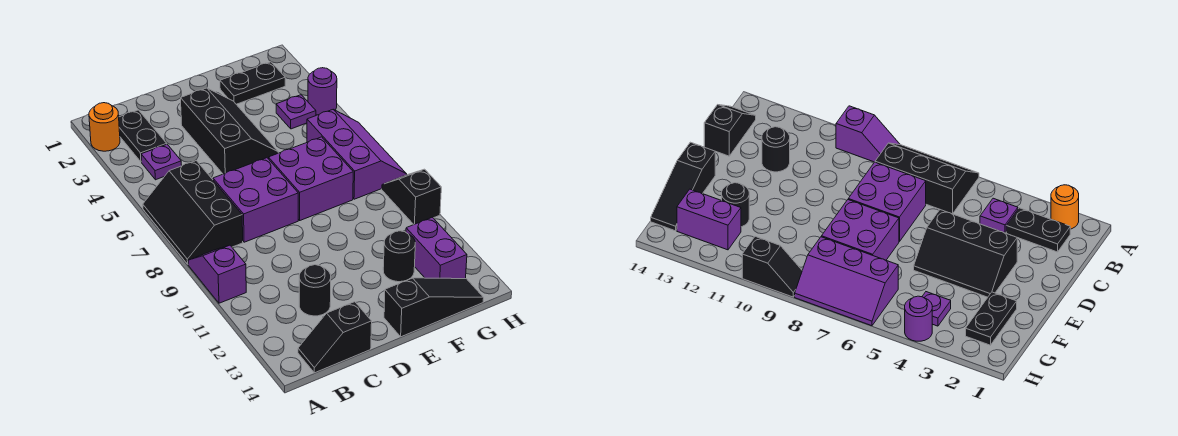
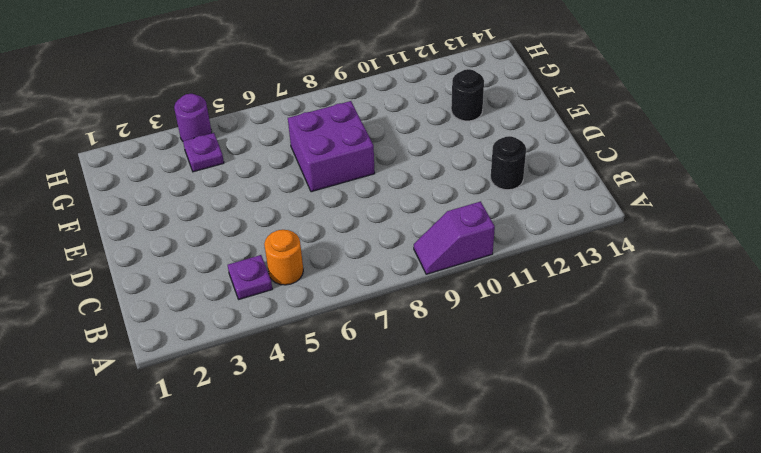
orange round brick B5 level 1 -> orange round brick A2 level 1
none -> black slope A6:B8 level 1 top B
none -> black plate B2:B3 level 1
none -> black slope B14:C14 level 1 top C

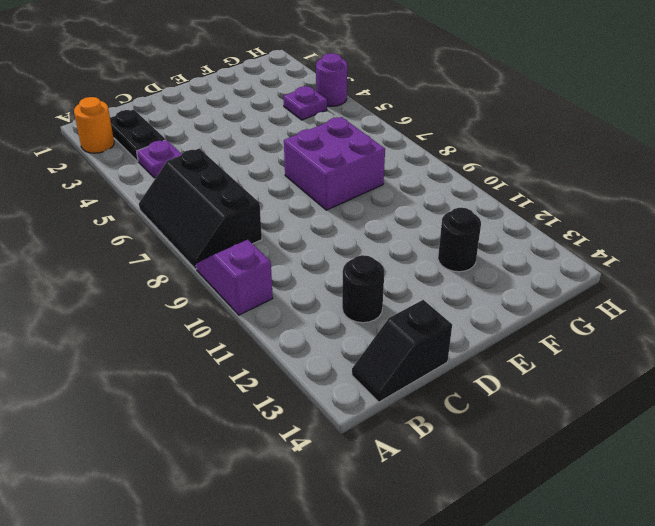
none -> purple brick C7:D8 level 1
none -> black slope D3:E5 level 1 top D
none -> black slope E14:G14 level 1 top E

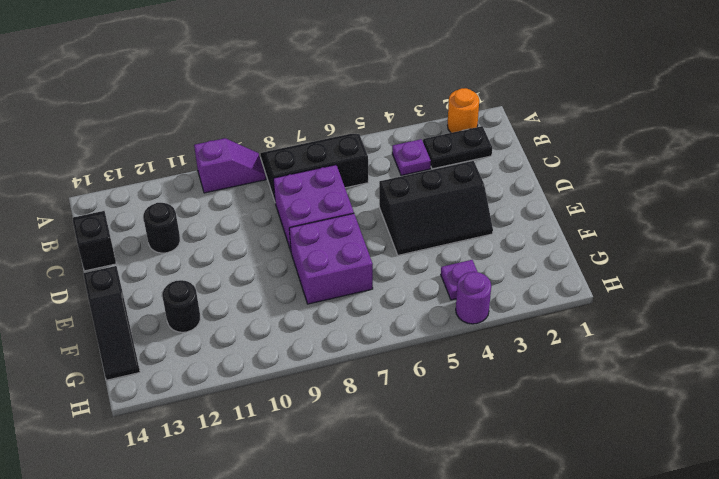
none -> black plate F2:G2 level 1
none -> purple slope G6:H8 level 1 top G
none -> purple brick G12:G13 level 1

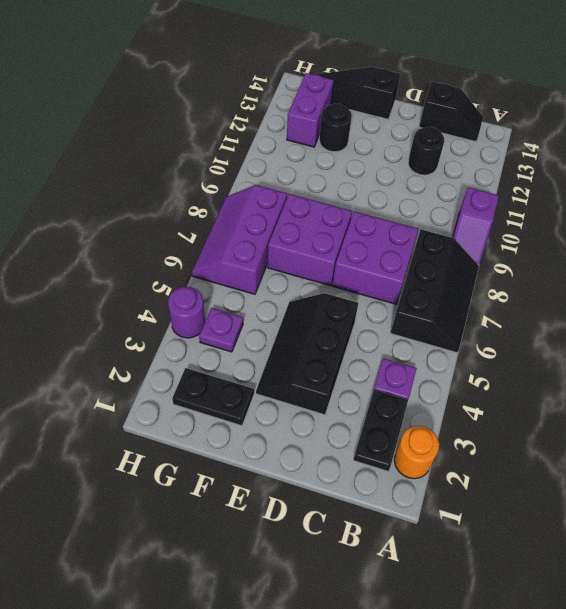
none -> black slope H9:H10 level 1 top 10

